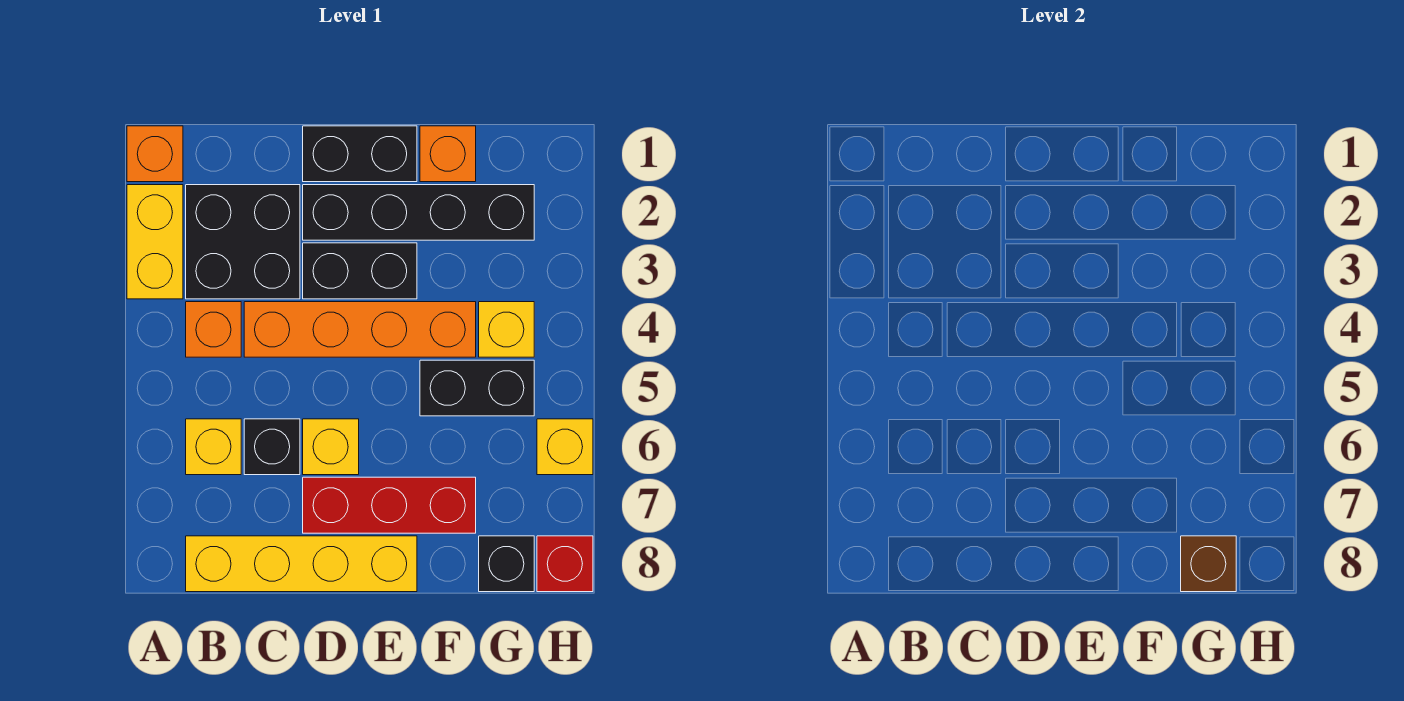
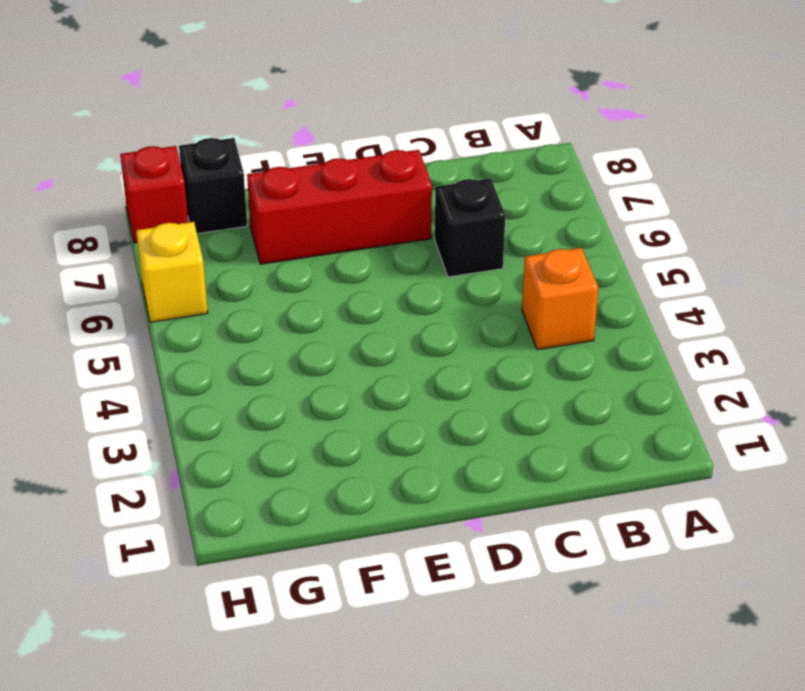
none -> orange brick A1 level 1
none -> yellow brick A2:A3 level 1
none -> black brick B2:C3 level 1

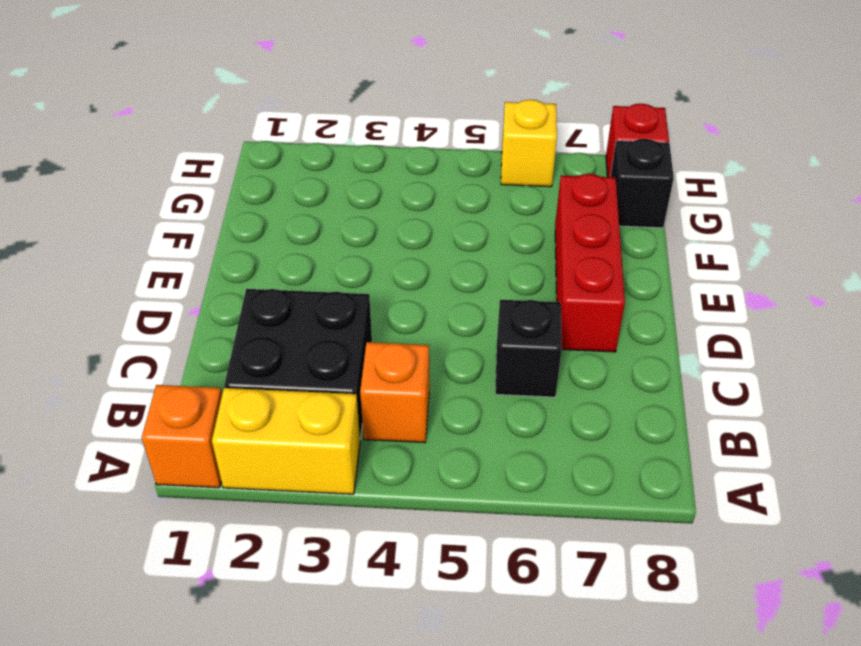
none -> yellow brick B6 level 1
none -> yellow brick B8:E8 level 1
none -> orange brick C4:F4 level 1

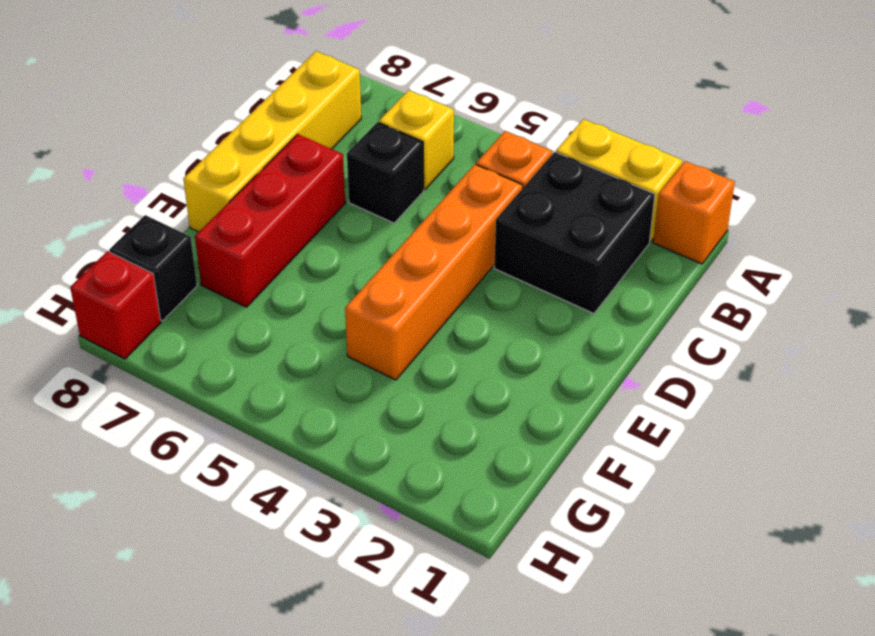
none -> black brick D1:E1 level 1
none -> black brick D2:G2 level 1
none -> black brick D3:E3 level 1

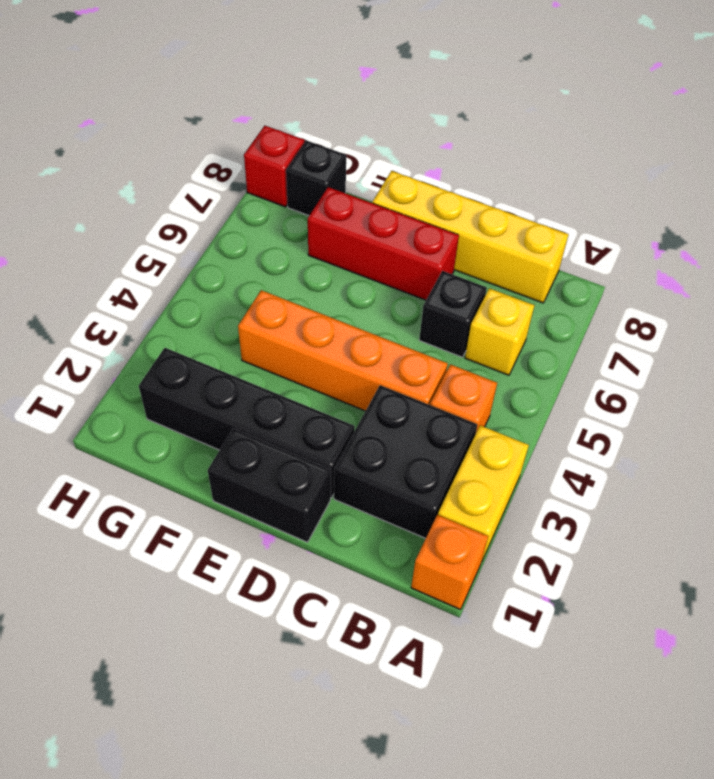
none -> black brick D3:E3 level 1
none -> yellow brick D6 level 1
none -> orange brick F1 level 1

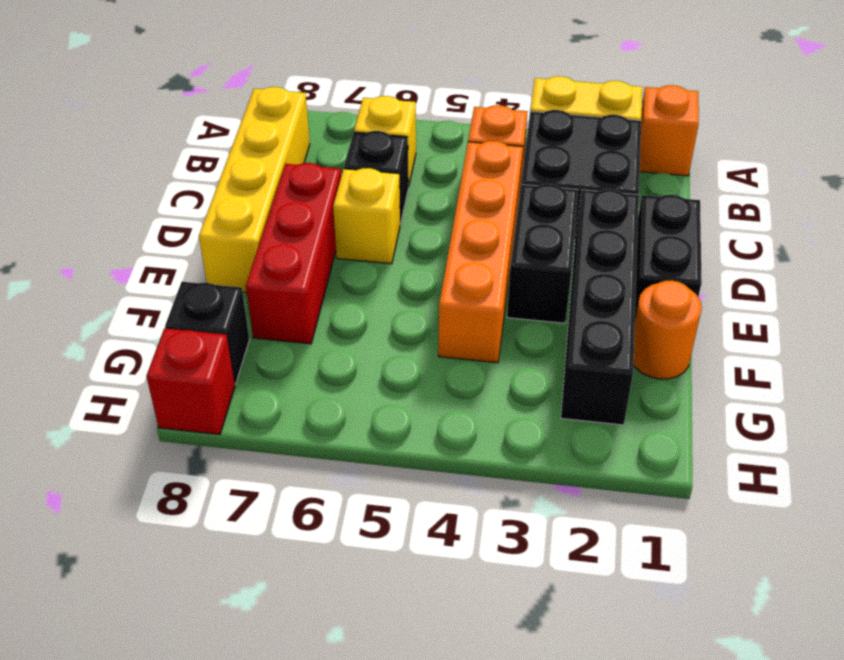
orange round brick F1 level 1 -> orange brick F1 level 1
none -> black brick F5:G5 level 1
none -> yellow brick G4 level 1
none -> yellow brick H6 level 1

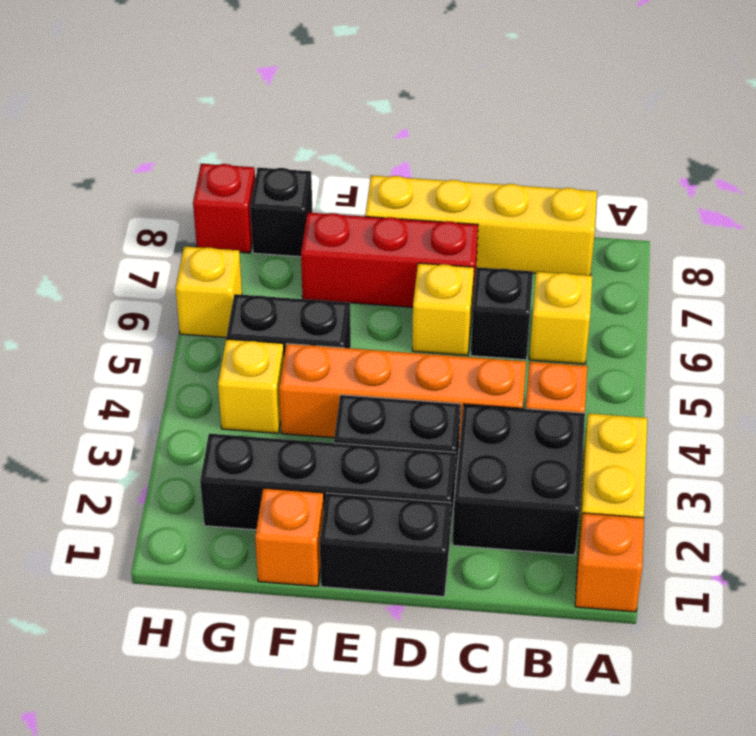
none -> brown brick G8 level 2

